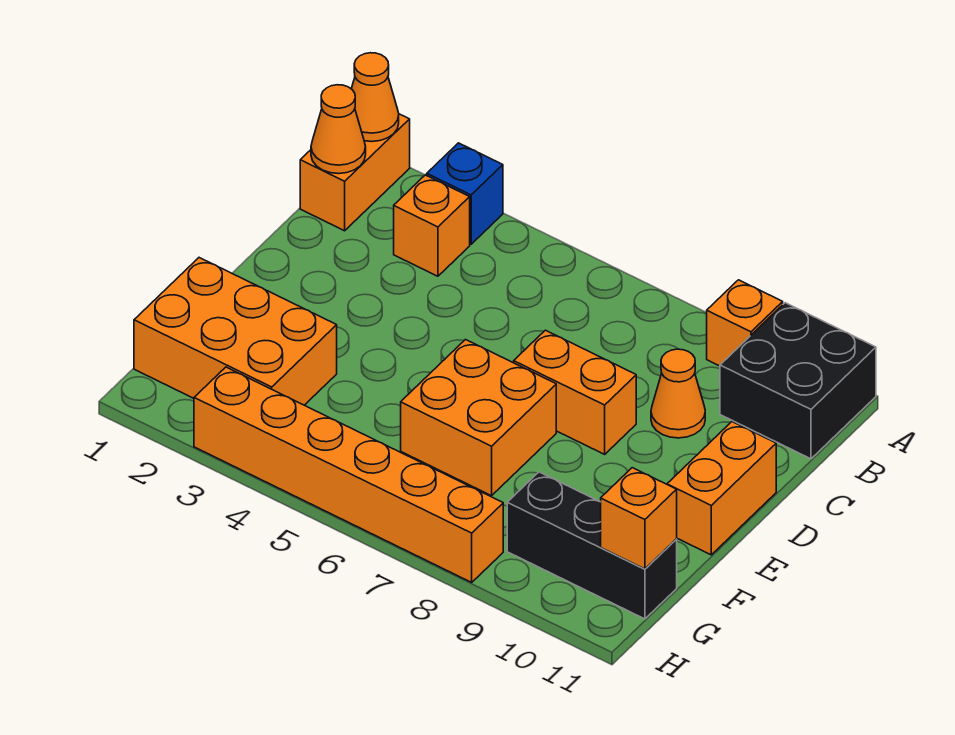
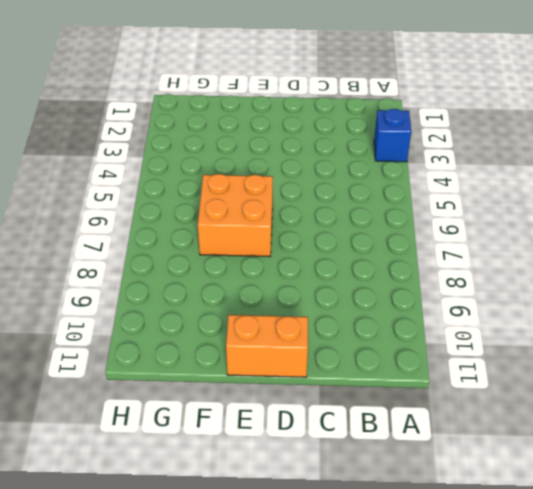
none -> orange brick A1:B1 level 1
none -> orange brick A9 level 1
none -> black brick A10:B11 level 1

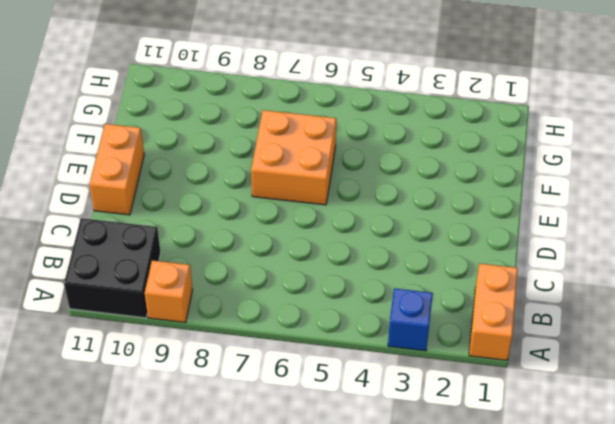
none -> orange brick B3 level 1
none -> orange cone C9 level 1
none -> orange brick D7:D8 level 1

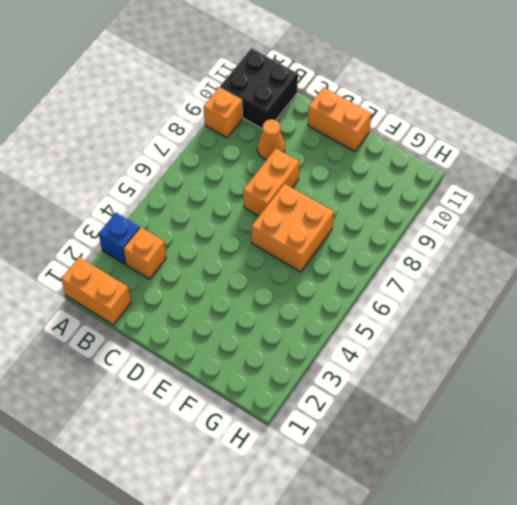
none -> orange brick F1:G3 level 1
none -> black brick G9:G11 level 1
none -> orange brick H3:H8 level 1

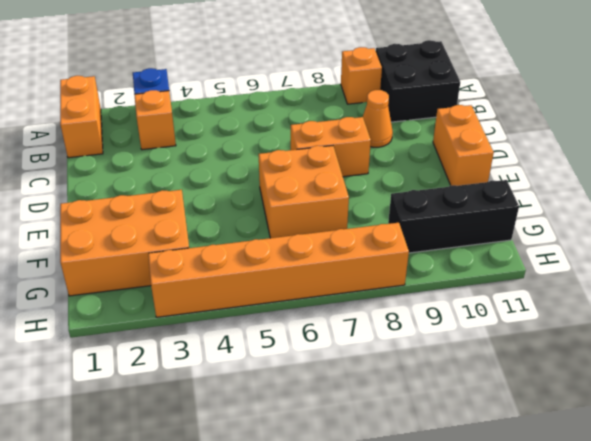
none -> orange cone A1 level 2
none -> orange cone B1 level 2
none -> orange brick G11 level 2

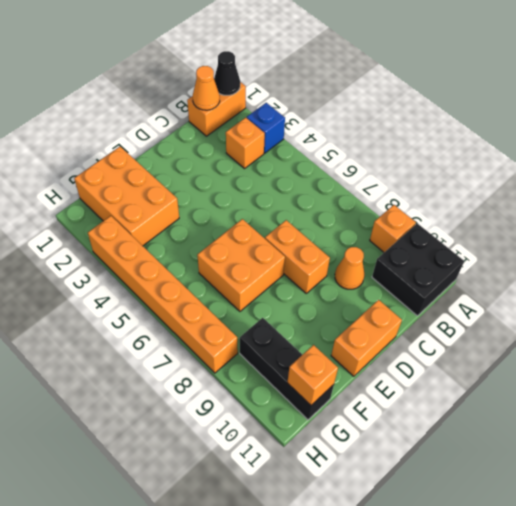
black cone A1 level 2 -> orange cone A1 level 2

